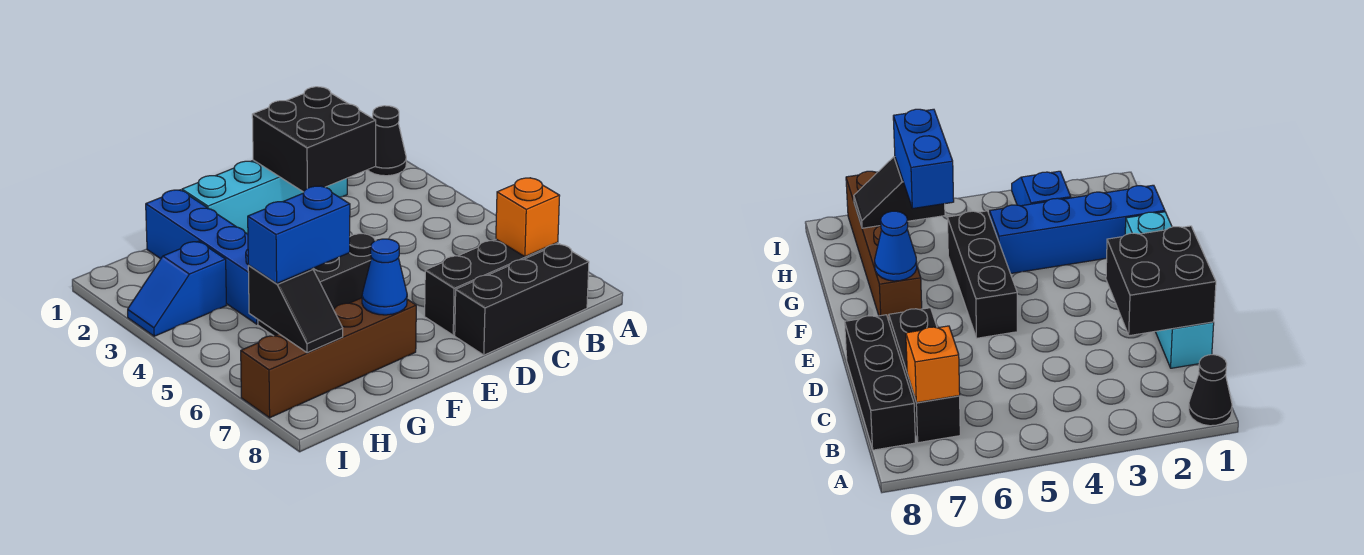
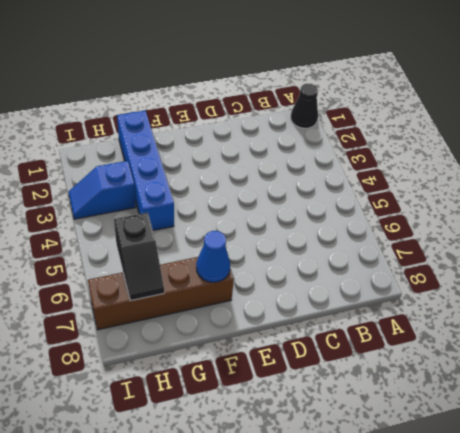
none -> black brick B7:D7 level 1
none -> black brick B8:D8 level 1
none -> cyan brick C1:F1 level 1

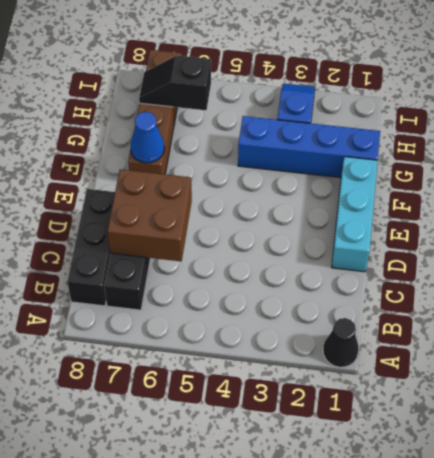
brown brick C6:D7 level 2 -> none
cyan brick D1:F1 level 1 -> cyan brick C1:F1 level 1
none -> black brick E5:G5 level 1
none -> orange brick B7 level 2
none -> black brick C1:D2 level 2

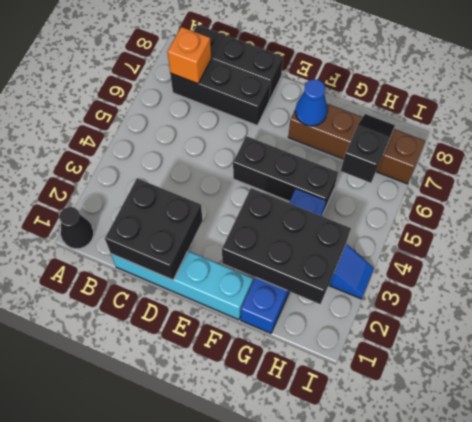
black brick F2:H3 level 2 -> none
none -> blue brick G6:H6 level 3

